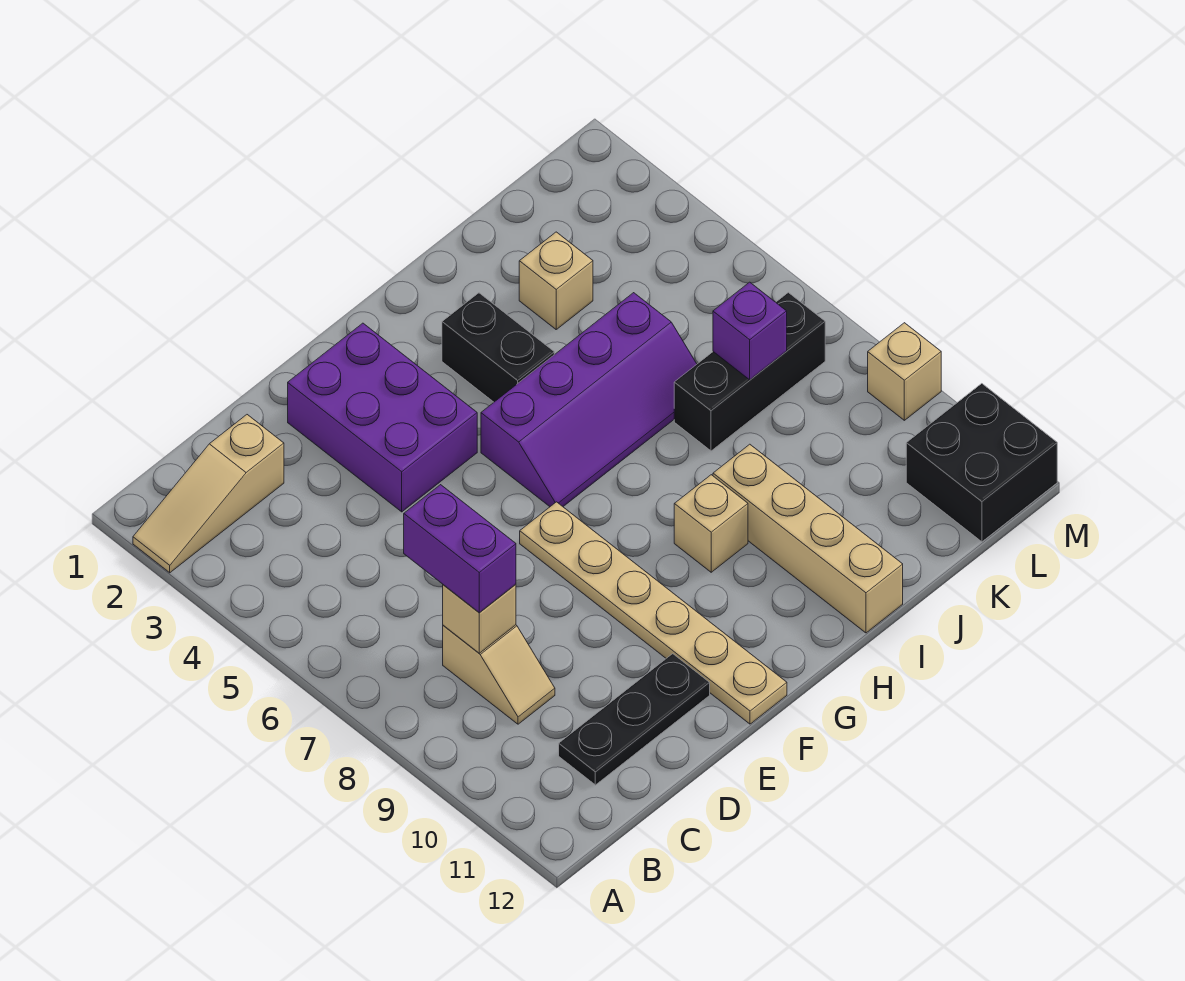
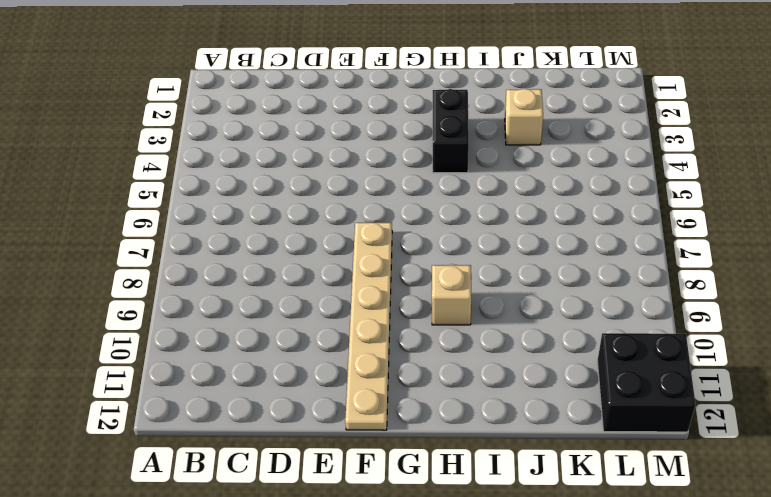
none -> tan slope A2:C2 level 1 top C
none -> tan slope C8:C9 level 1 top 8
none -> black plate C11:E11 level 1

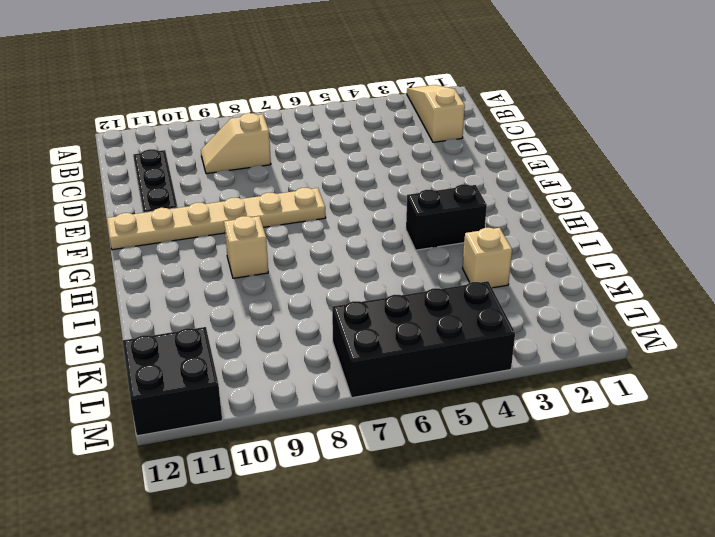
black brick L4:M7 level 1 -> black brick J7:L7 level 1
none -> purple brick E2:F4 level 1
none -> purple slope G5:J6 level 1 top 5
none -> tan brick I9:I12 level 1

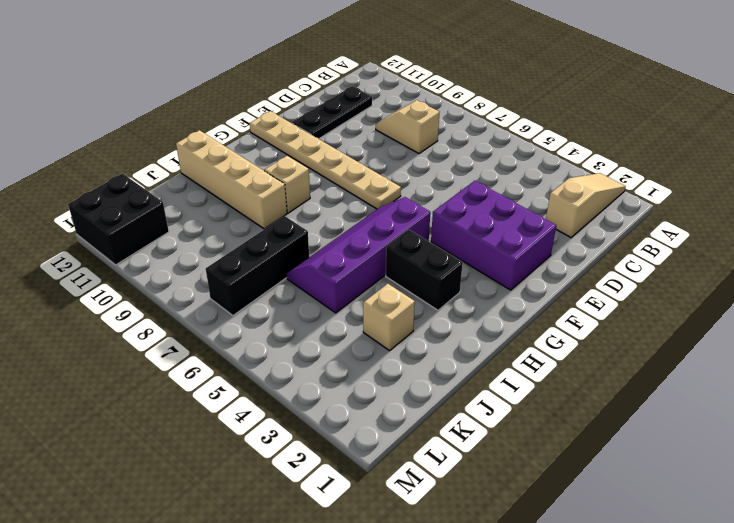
none -> tan brick M9 level 1
none -> tan brick C8 level 2
none -> purple brick K7 level 2

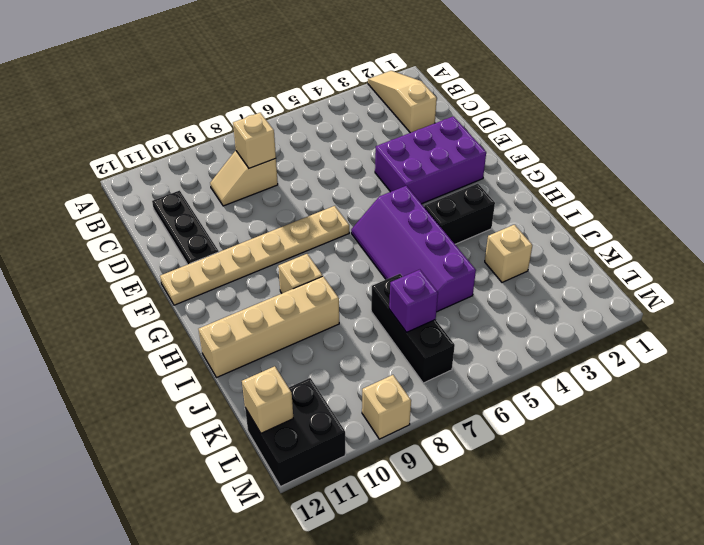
tan brick L12 level 2 -> none
none -> purple brick C7:C8 level 3

